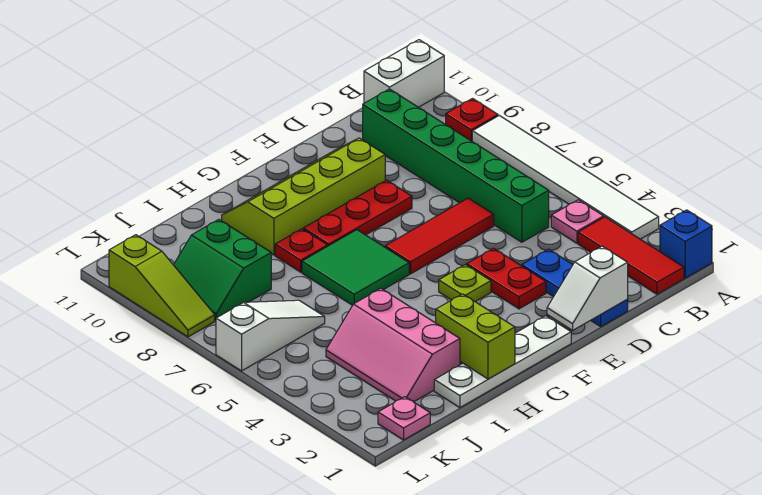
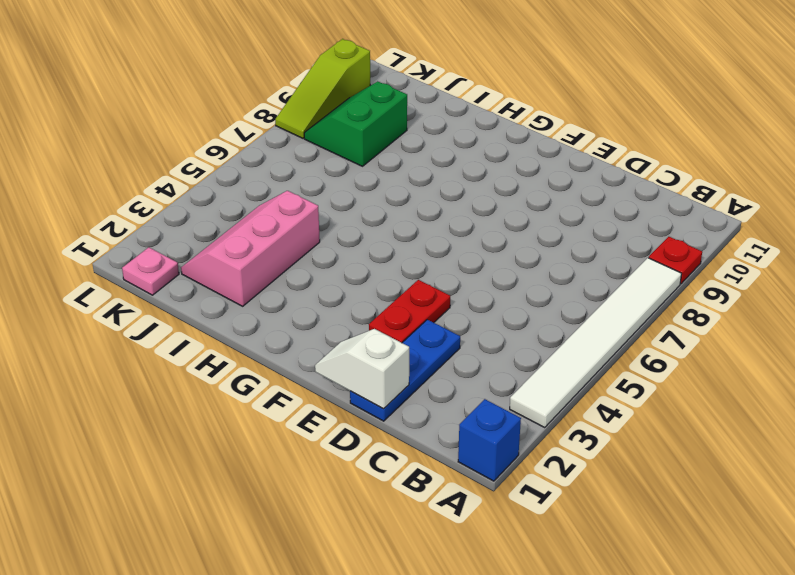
none -> white brick A11:B11 level 1
none -> red tile B1:B3 level 1
none -> pink plate B4 level 1

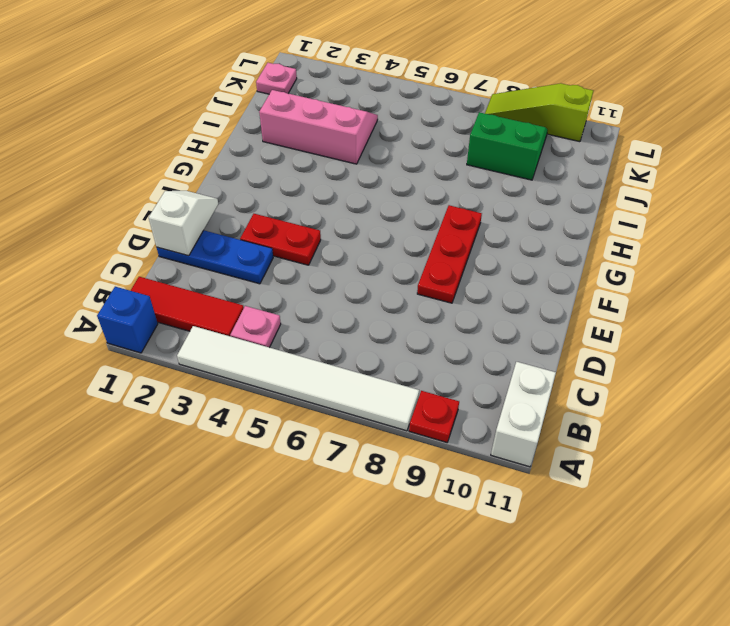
none -> green brick C5:C10 level 1
none -> red tile D6:F6 level 1
none -> lime slope E9:H10 level 1 top 9

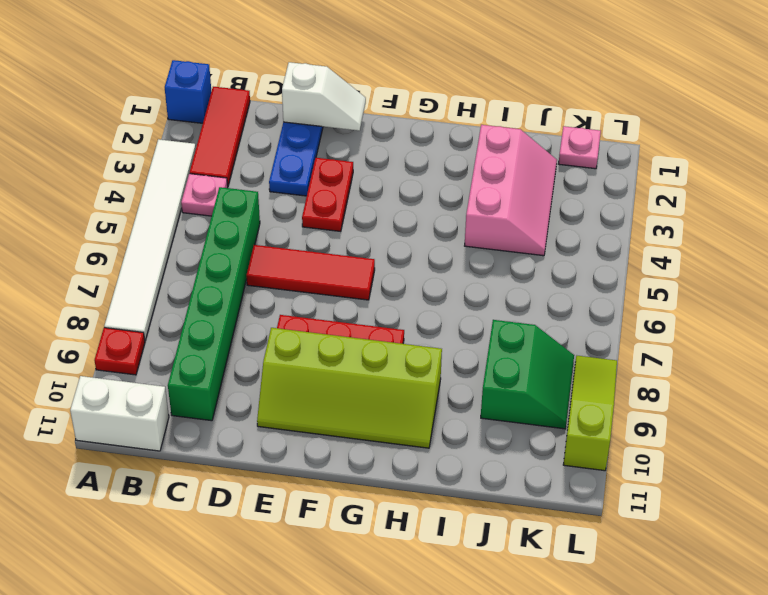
none -> white plate F1:I1 level 1
none -> lime plate F4 level 1
none -> green tile G6:H7 level 1

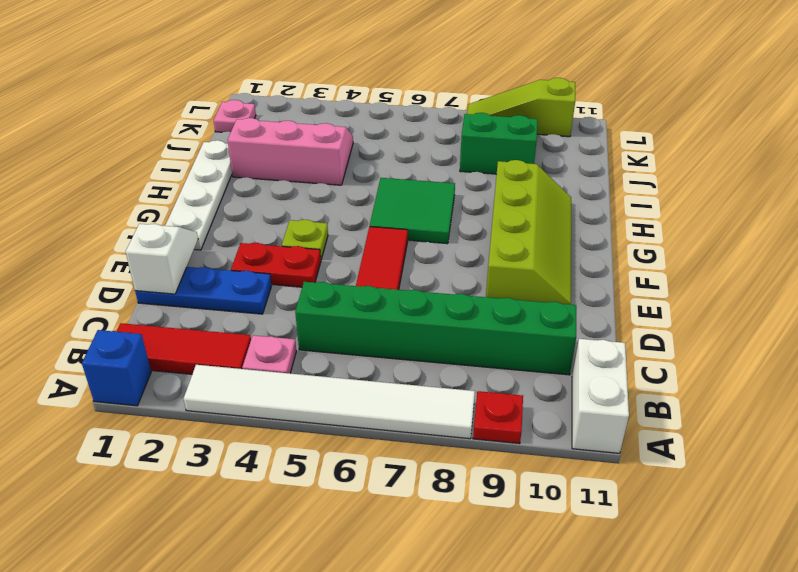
none -> red plate E8:G8 level 1
none -> red plate H8 level 1
none -> white slope J6:L6 level 1 top L

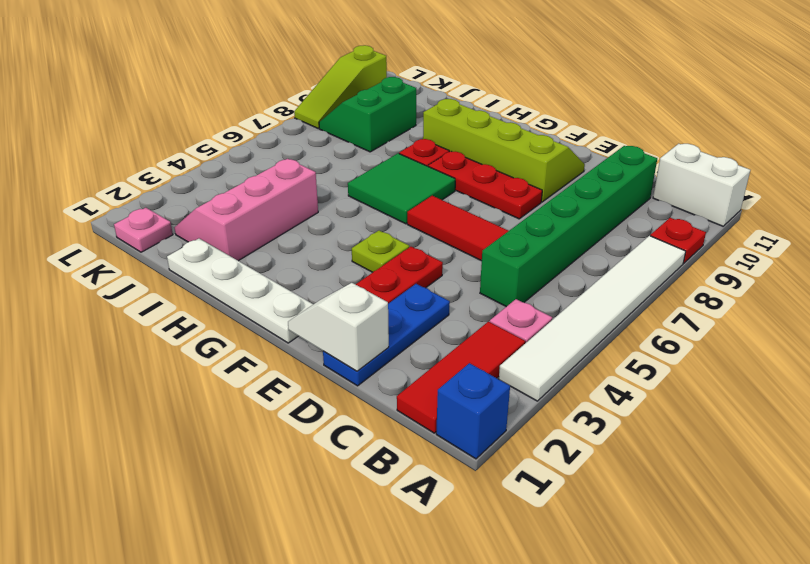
none -> white slope J6:L6 level 1 top L
none -> lime brick H1:H2 level 2

